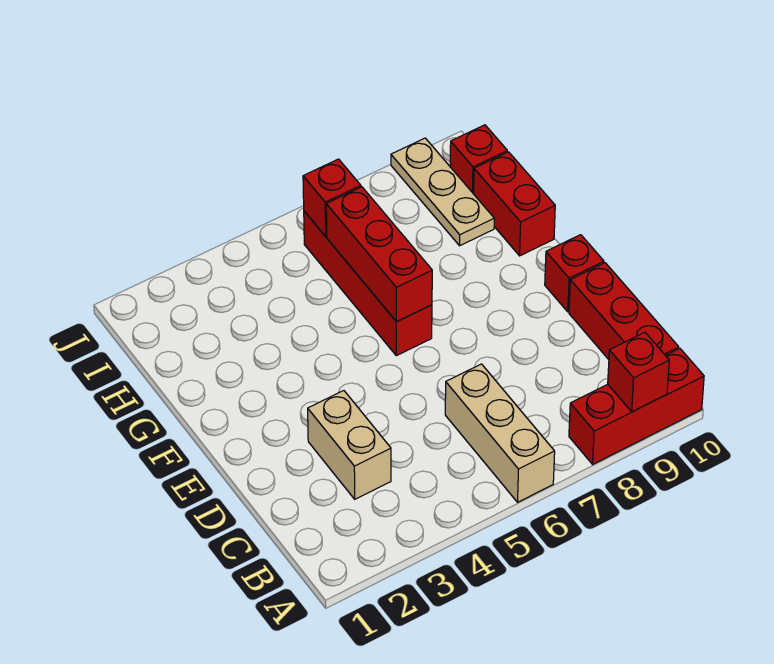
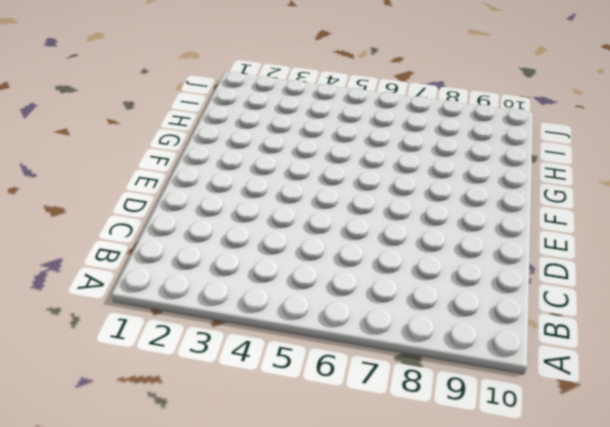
none -> tan brick A6:C6 level 1
none -> red brick A8:A10 level 1
none -> red brick B10:D10 level 1

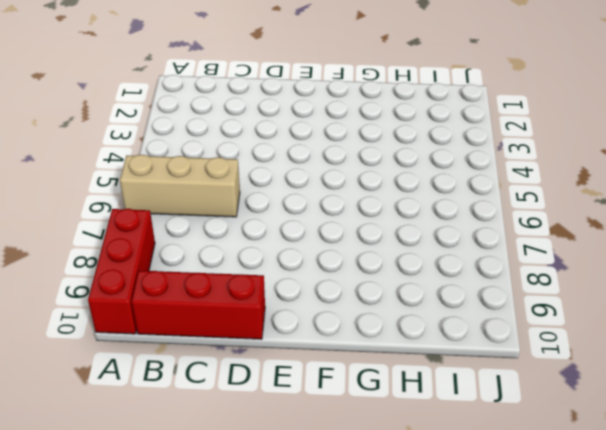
none -> tan brick C3:D3 level 1
none -> red brick E10 level 1
none -> red brick F6:I6 level 1

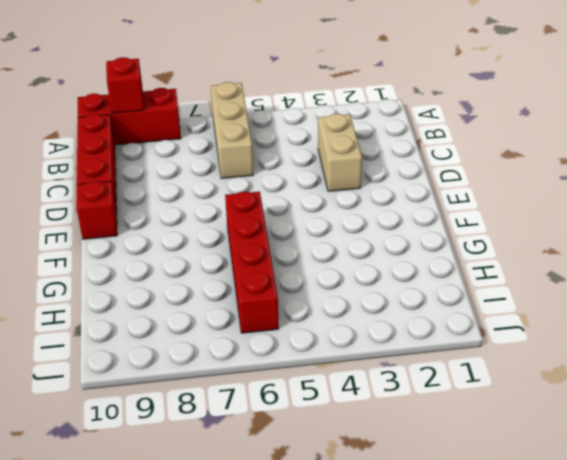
none -> red brick G10:H10 level 1
none -> tan plate H9:J9 level 1
none -> red brick I10 level 1

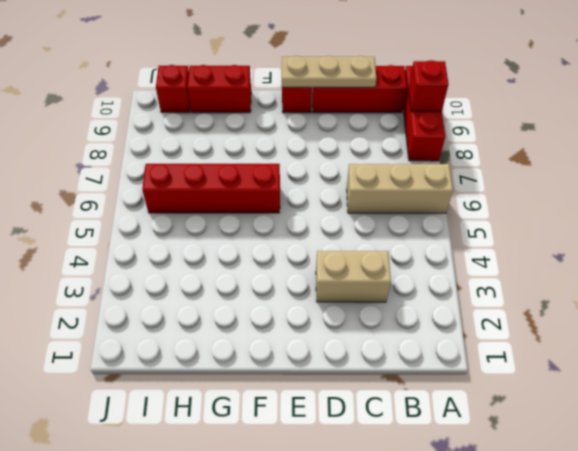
tan plate C10:E10 level 2 -> tan plate H9:J9 level 1
none -> red brick F6:H6 level 2
none -> red brick I6 level 2

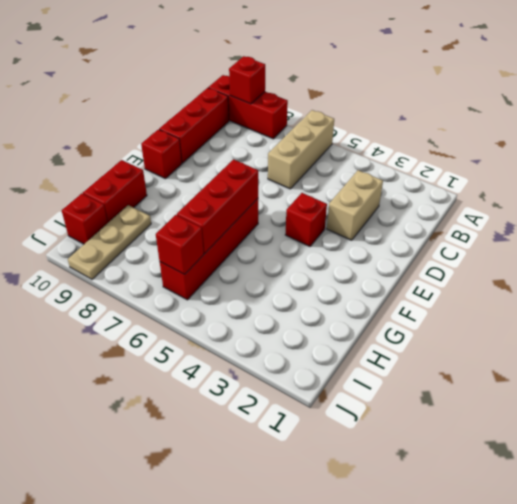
red brick E4 level 1 -> none

